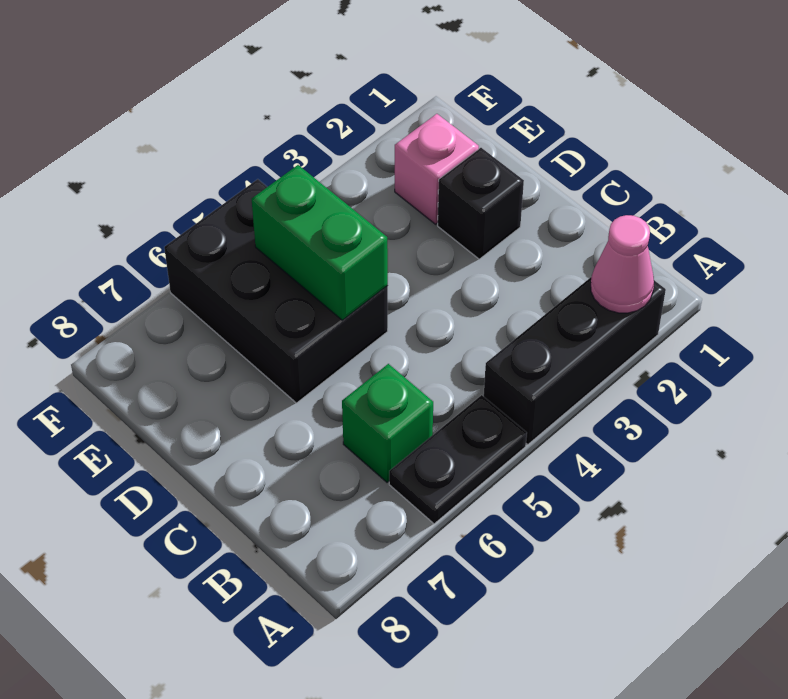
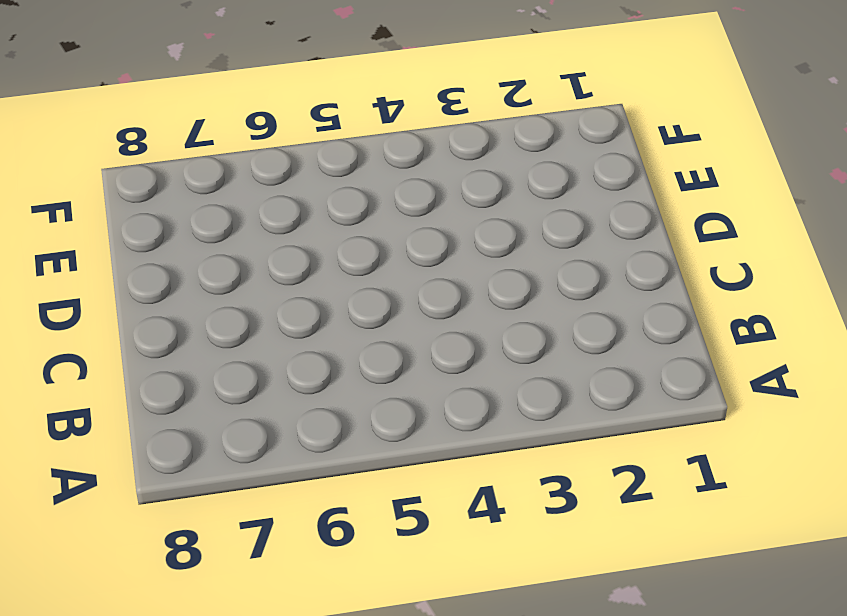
none -> black brick A2:A4 level 1
none -> black plate A5:A6 level 1

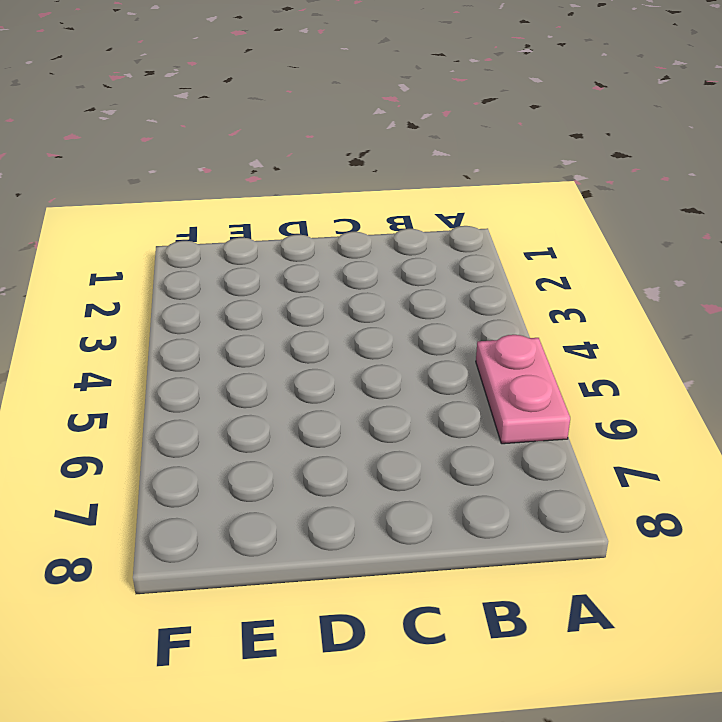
pink plate A5:A6 level 1 -> black plate A5:A6 level 1
none -> black brick A2:A4 level 1
none -> green brick B6 level 1

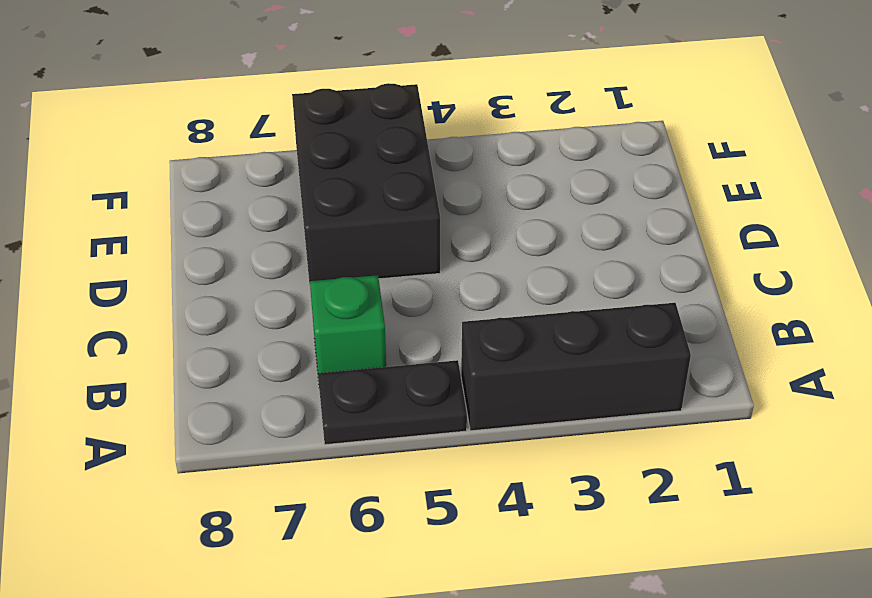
none -> black brick D2 level 1
none -> pink brick E2 level 1

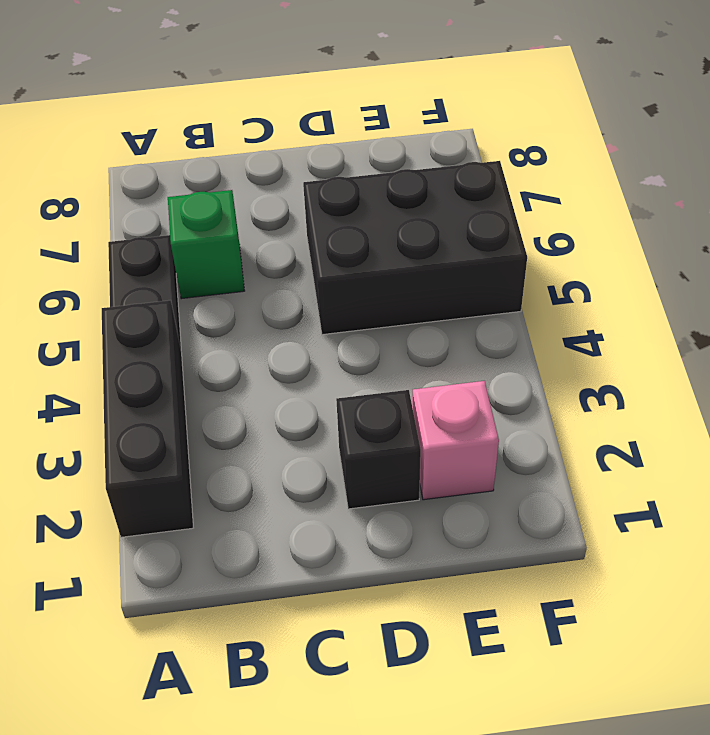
none -> pink cone A2 level 2
none -> green brick D5:E5 level 2

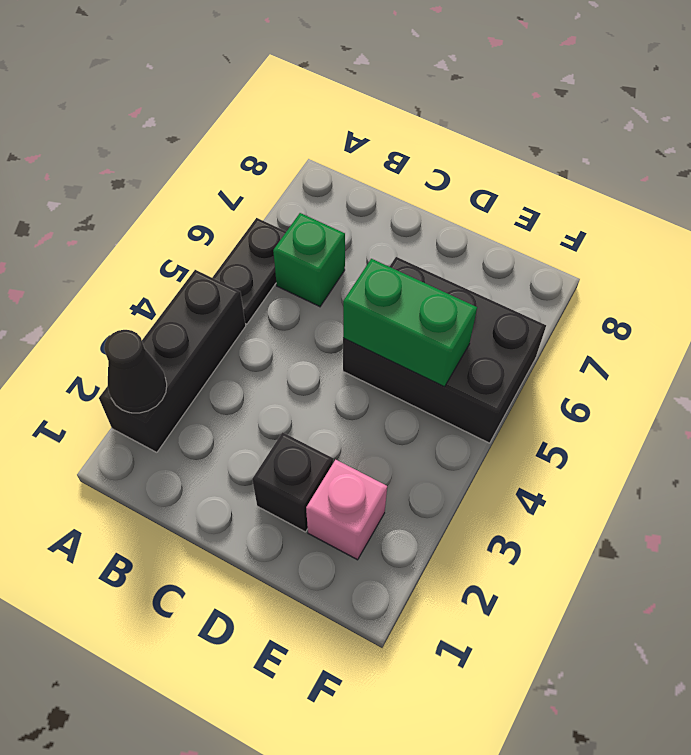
black cone A2 level 2 -> pink cone A2 level 2

